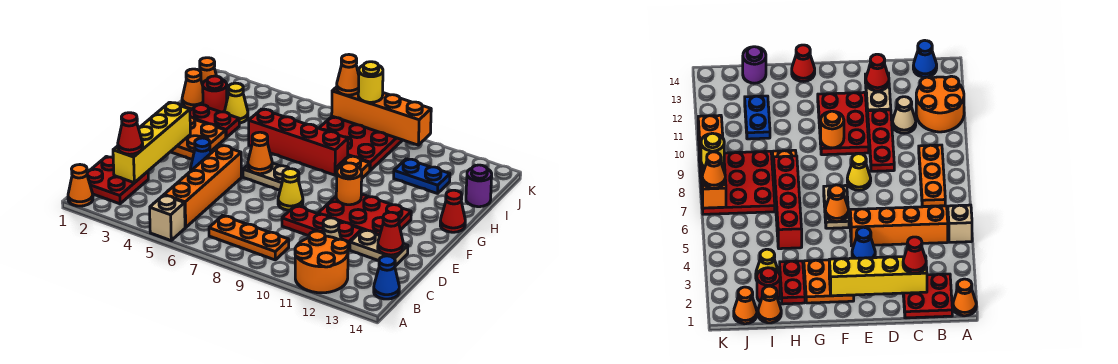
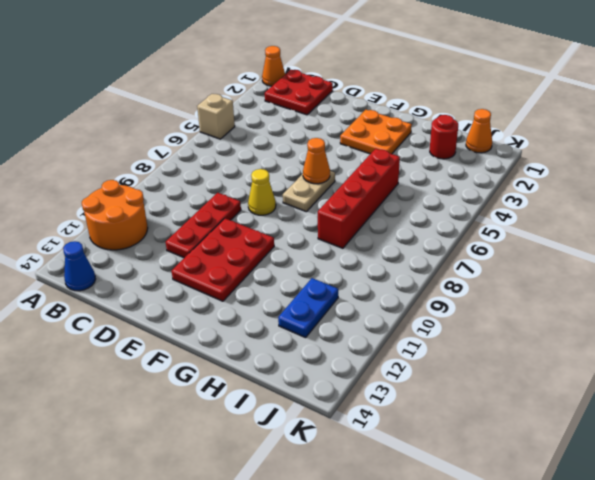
none -> orange brick B5:E5 level 1
none -> orange plate B7:B9 level 1
none -> tan cone C11 level 1
none -> tan plate D12:D13 level 1

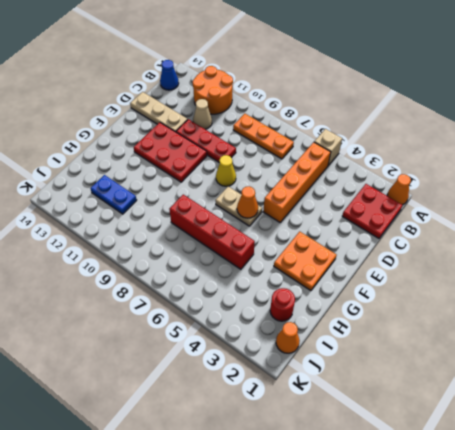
tan plate D12:D14 level 1 -> tan plate D12:D13 level 1
none -> blue cone E4 level 1
none -> red cone G14 level 1
none -> red plate H2:H3 level 1
none -> orange plate H9 level 1

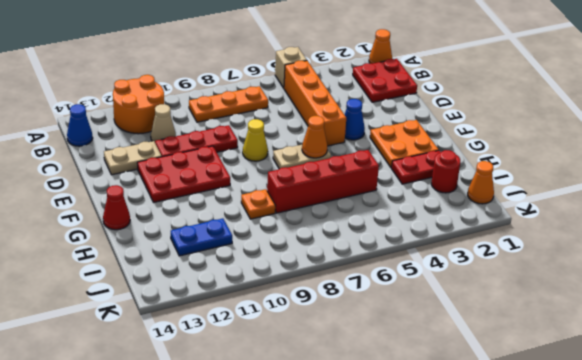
none -> orange cone I1 level 1
none -> yellow cone I3 level 1
none -> red plate I7:K9 level 1
none -> purple round brick I14 level 1

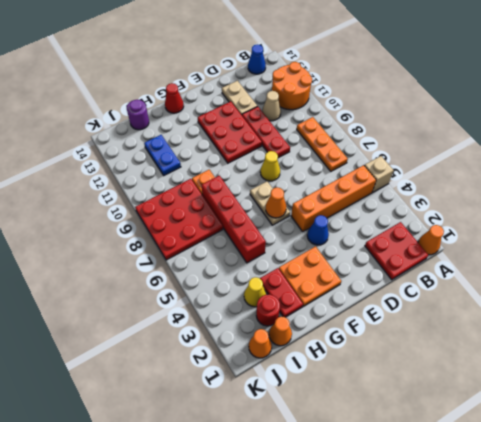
none -> yellow brick C2:F2 level 2
none -> red cone D13 level 2
none -> orange round brick F10 level 2
none -> orange brick K7:K10 level 2

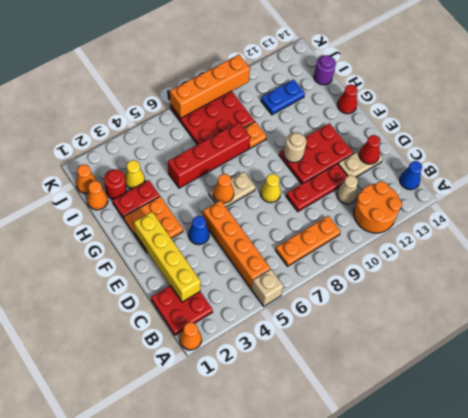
tan round brick F10 level 2 -> orange round brick F10 level 2
none -> red cone C2 level 3
none -> orange cone K7 level 3
none -> yellow round brick K8 level 3

